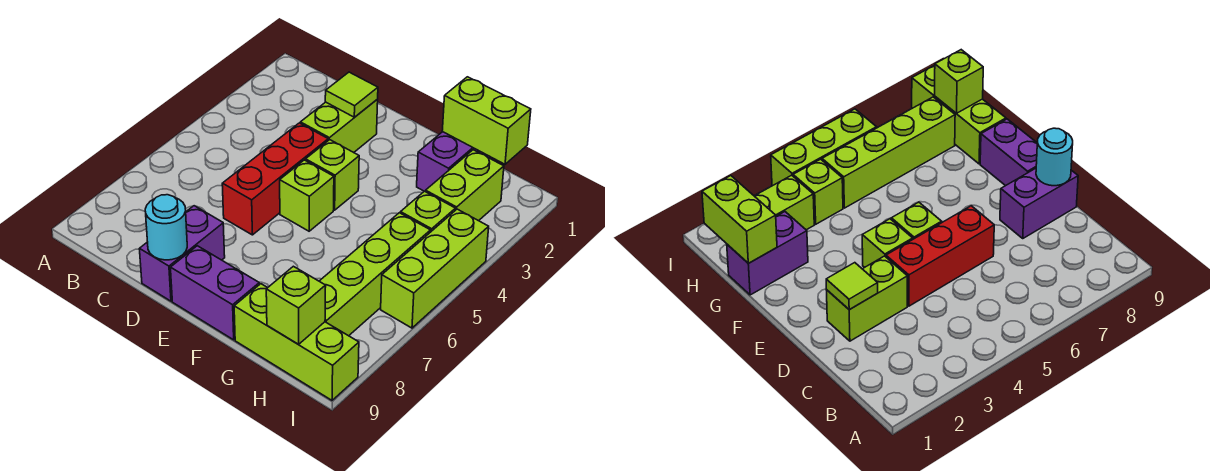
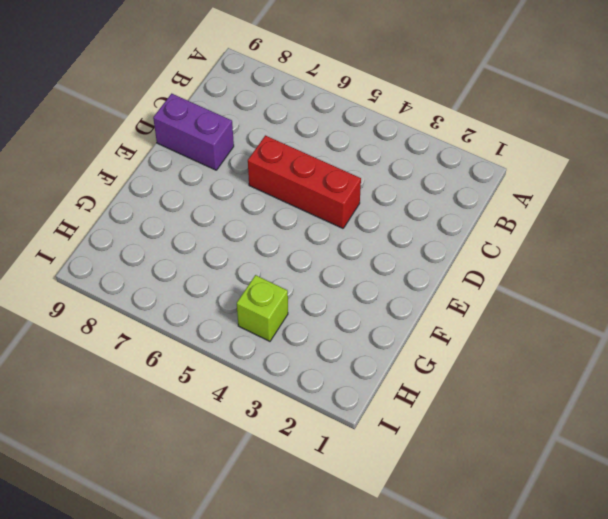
none -> lime brick D2:D3 level 1
none -> lime brick E4 level 1
none -> lime brick E5 level 1

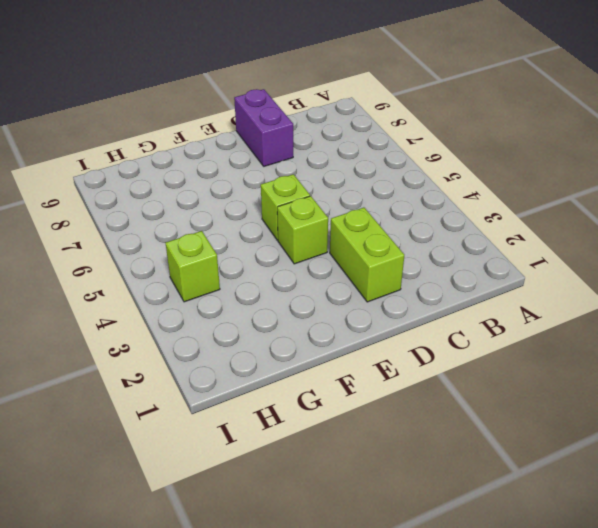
none -> red brick D4:D6 level 1
none -> purple brick E9:F9 level 1
none -> purple brick G1:G2 level 1

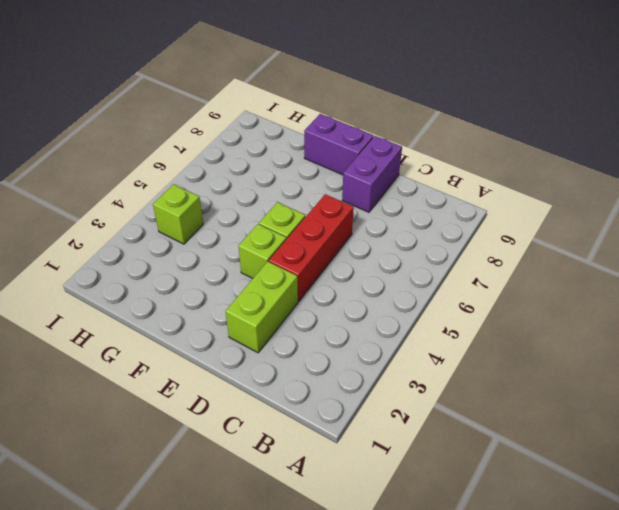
none -> purple brick G1:G2 level 1
none -> lime brick G9:I9 level 1
none -> lime brick H2:H3 level 1

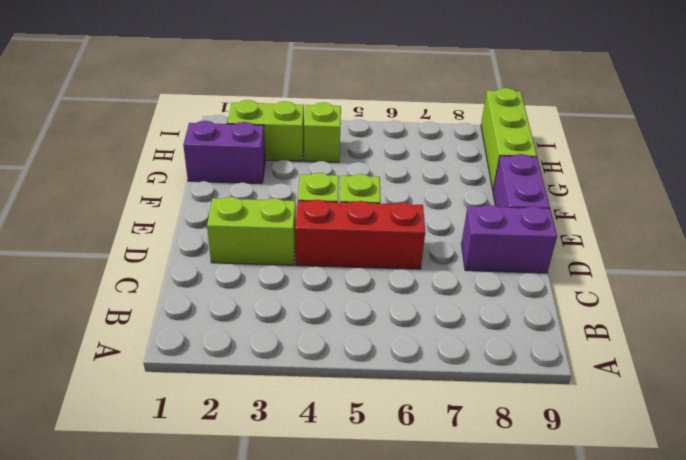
none -> lime brick H5:H8 level 1
none -> lime brick I4:I6 level 1
none -> lime tile D2 level 2

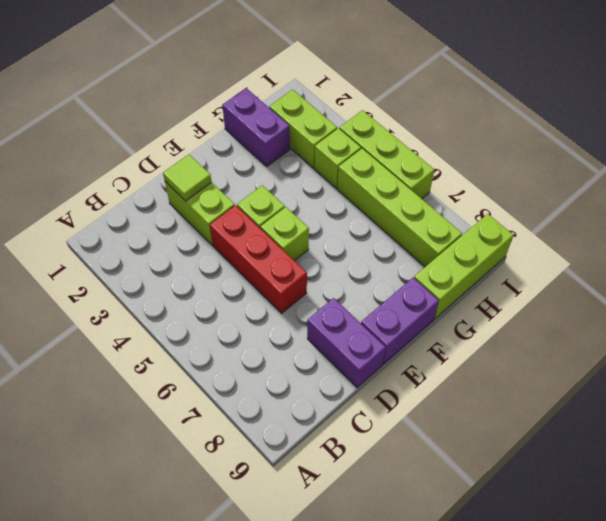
none -> cyan round brick D9 level 2
none -> lime brick G1:H1 level 2
none -> lime brick H9 level 2

